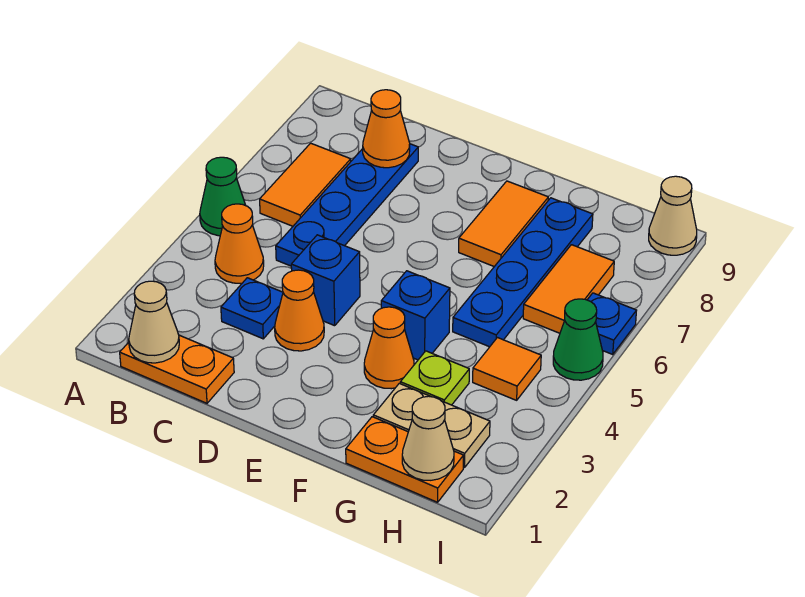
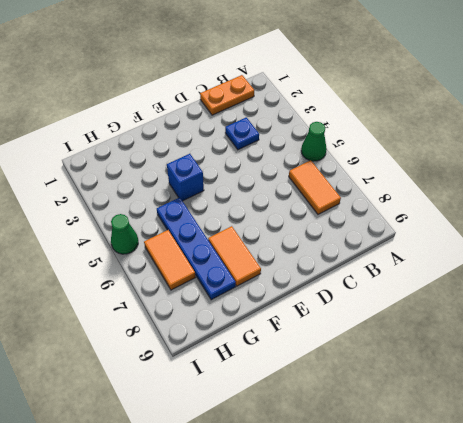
none -> orange cone B4 level 1
none -> blue plate C5:C8 level 1
none -> orange cone D3 level 1

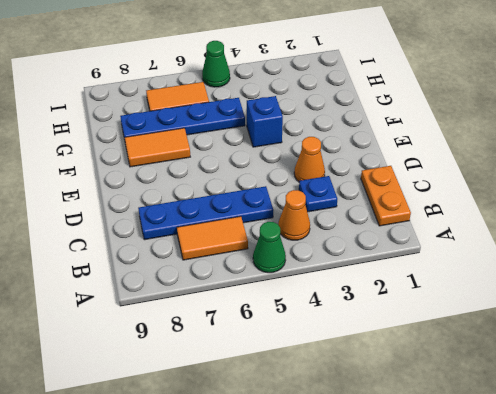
none -> blue brick D4 level 1
none -> orange cone F3 level 1
none -> orange plate G1:H1 level 1

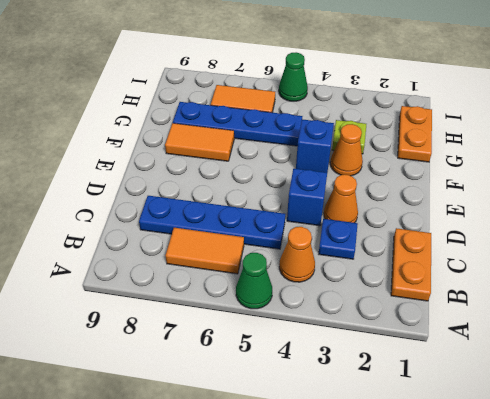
none -> tan plate G2:H2 level 1
none -> orange tile H4 level 1
none -> blue plate I6 level 1

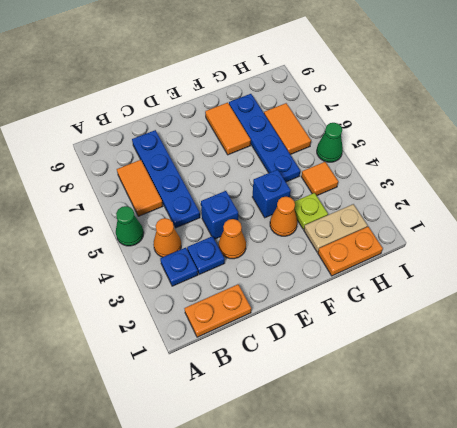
blue plate B3 level 1 -> blue plate I6 level 1
none -> tan cone I9 level 1
none -> tan cone B1 level 2
none -> orange cone C8 level 2

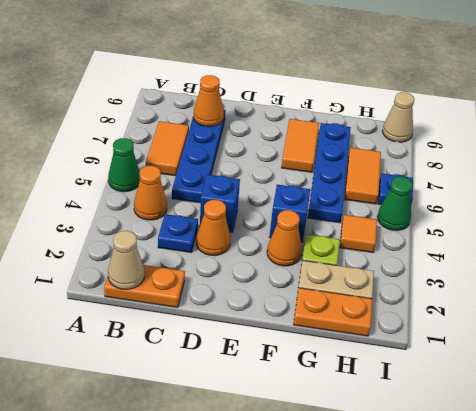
none -> tan cone H1 level 2

